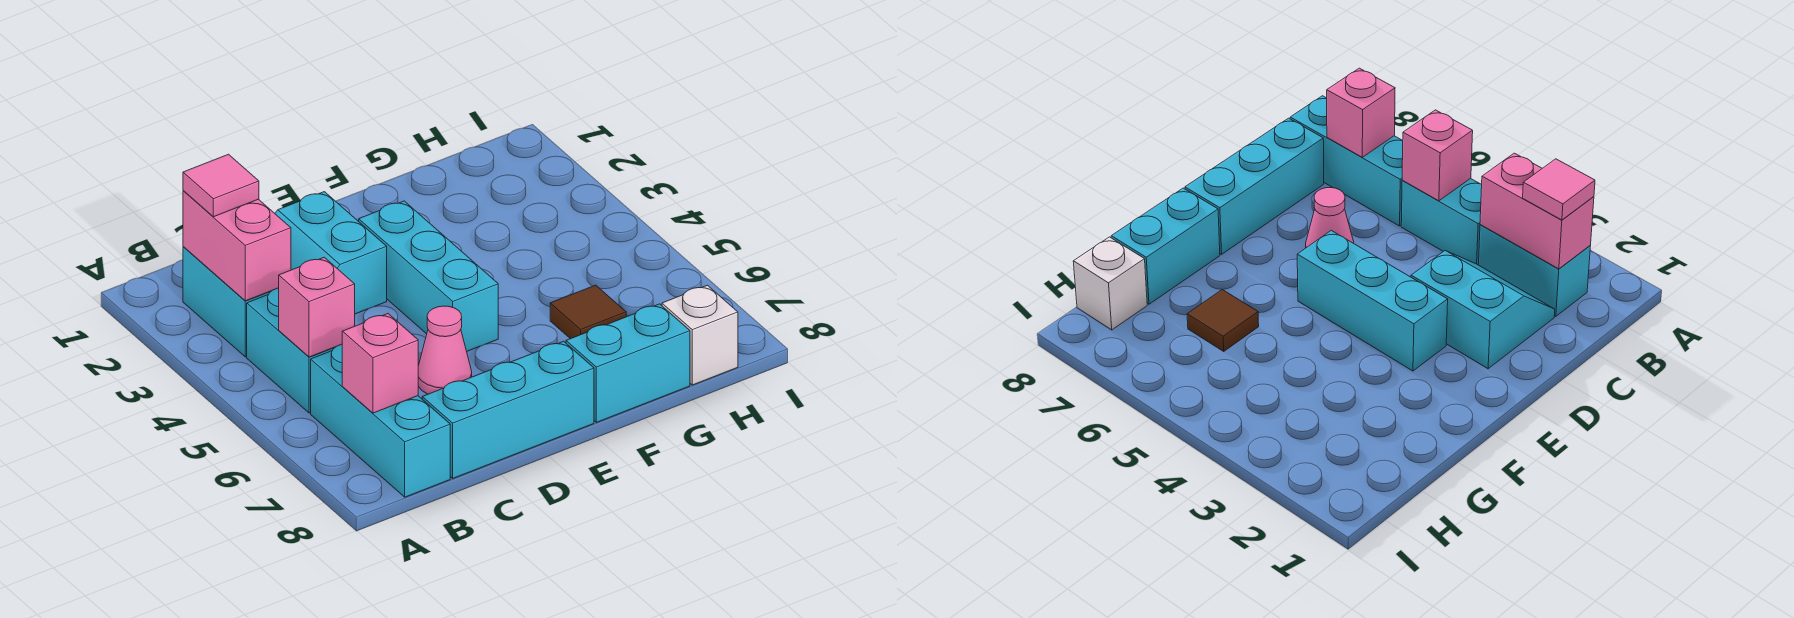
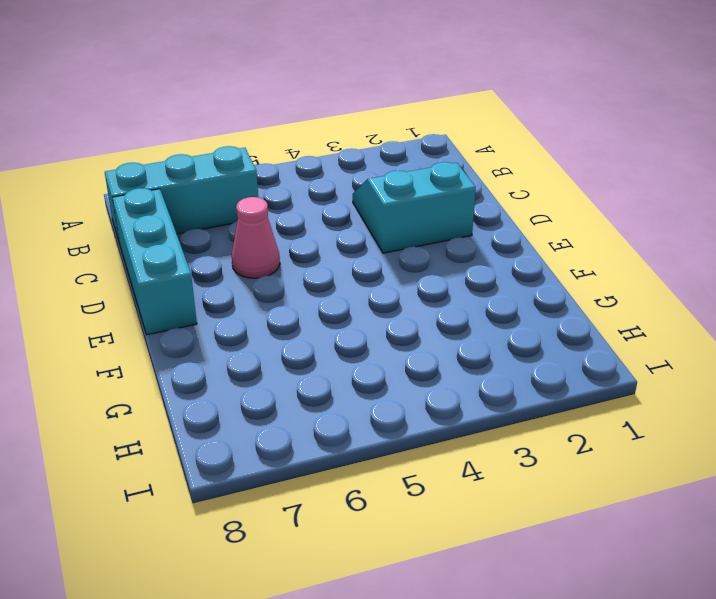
none -> cyan brick B2:B3 level 1
none -> cyan brick B4:B5 level 1
none -> cyan brick E3:E5 level 1

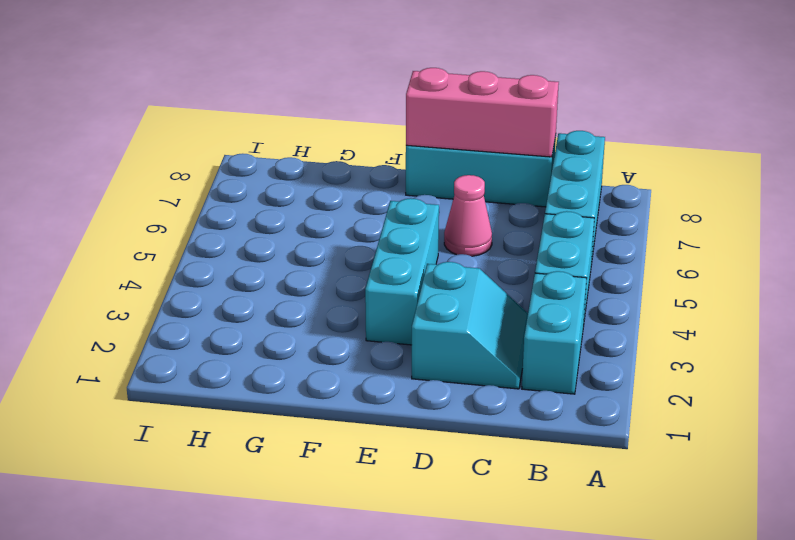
pink brick C8:E8 level 2 -> none
none -> cyan brick F8:G8 level 1
none -> brown tile G6 level 1
none -> white brick H8 level 1

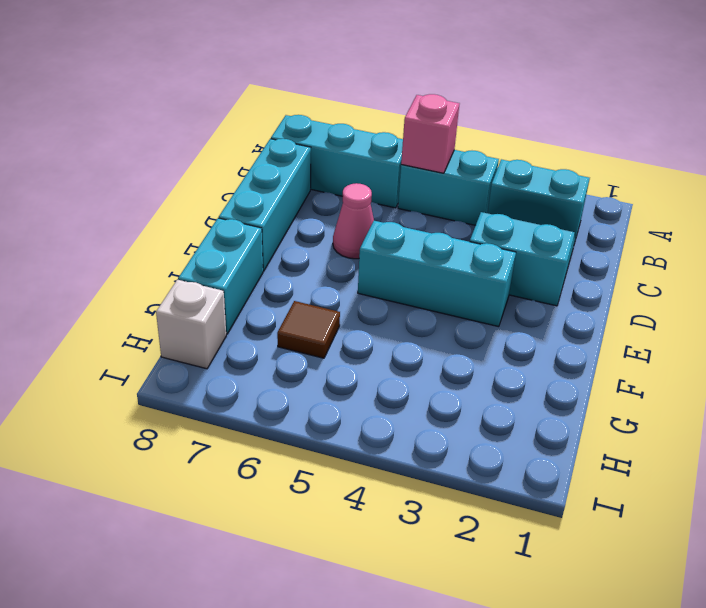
none -> pink brick B2:B3 level 2
none -> pink brick B7 level 2
none -> pink tile B2 level 3

